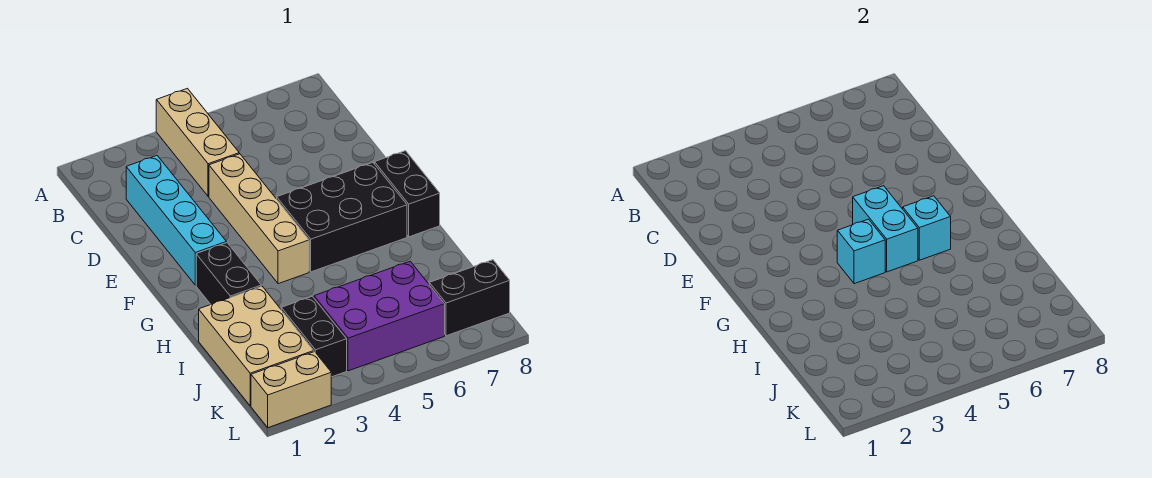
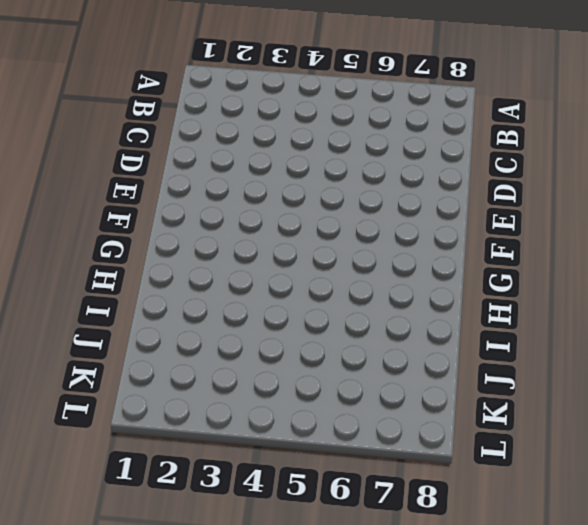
none -> tan brick A4:C4 level 1
none -> cyan brick C2:F2 level 1
none -> tan brick D4:G4 level 1

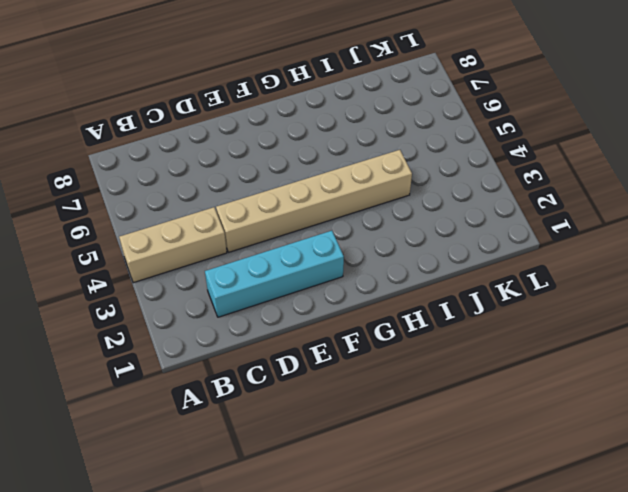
tan brick D4:I4 level 1 -> tan brick D4:G4 level 1
none -> black brick F5:G7 level 1
none -> black brick F8:G8 level 1
none -> black brick G2:H2 level 1

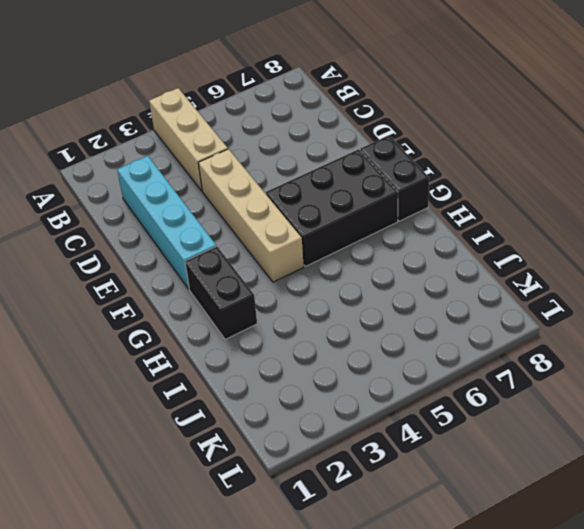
none -> tan brick I1:K2 level 1
none -> black brick J3:K3 level 1
none -> purple brick J4:K6 level 1

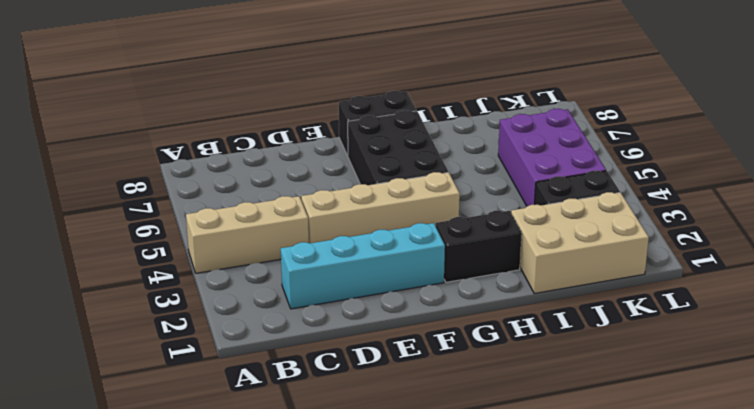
none -> black brick K7:K8 level 1
none -> tan brick L1:L2 level 1
none -> cyan brick F5:G5 level 2

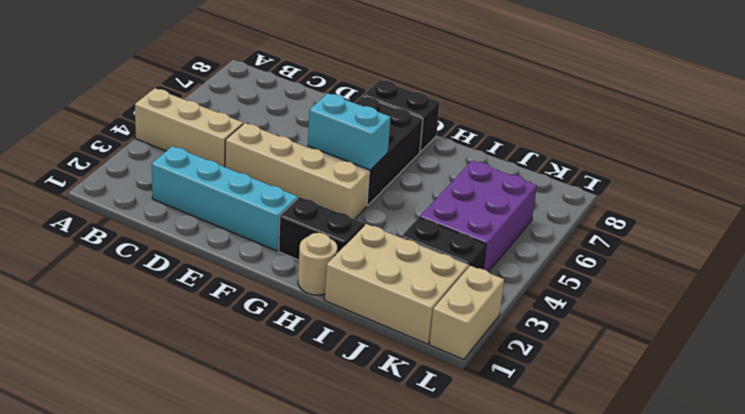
tan round brick H1 level 1 -> none
none -> black brick K7:K8 level 1
none -> cyan brick G4 level 2
none -> cyan brick G6 level 2

